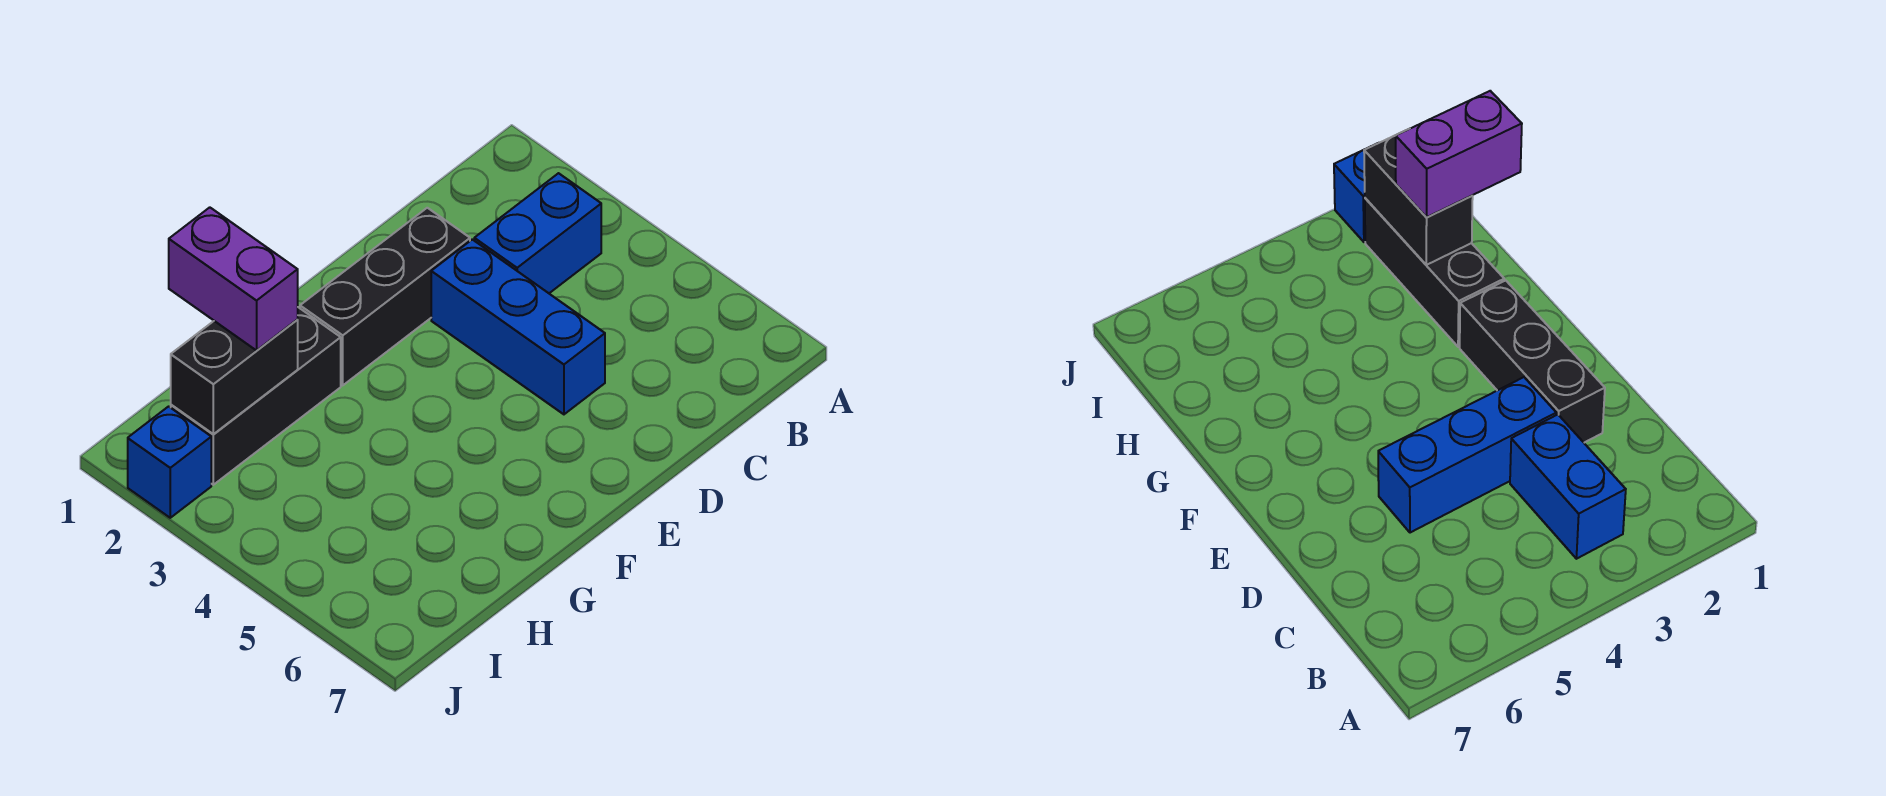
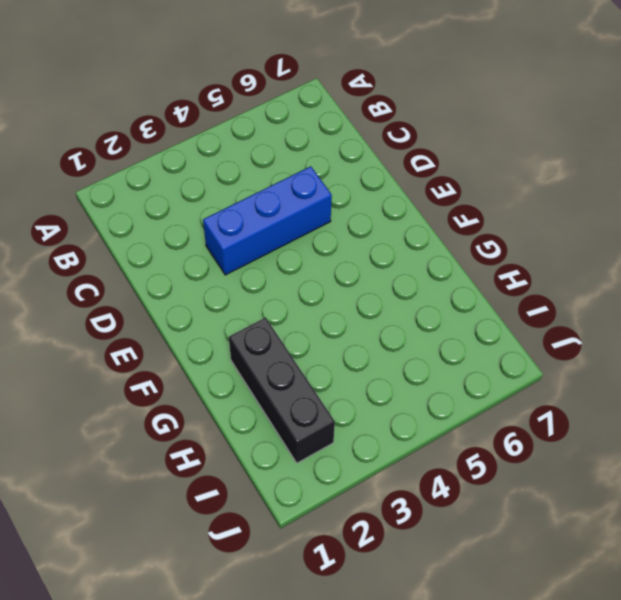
none -> blue brick B3:C3 level 1
none -> black brick D2:F2 level 1

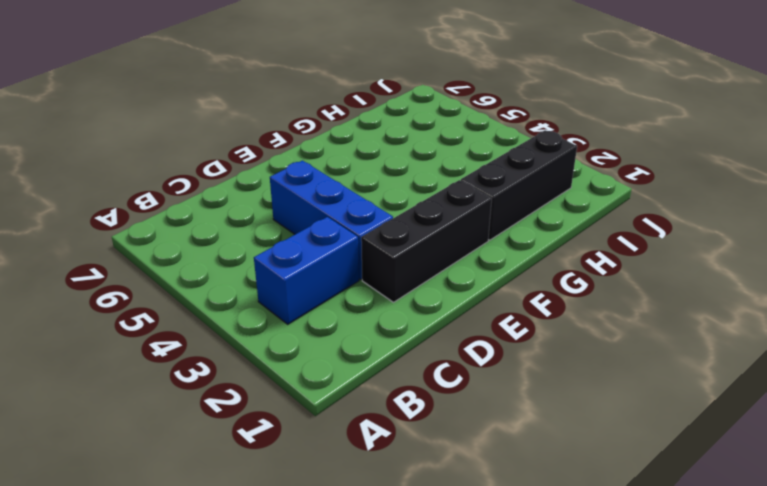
none -> blue brick J2 level 1
none -> black brick H2:I2 level 2

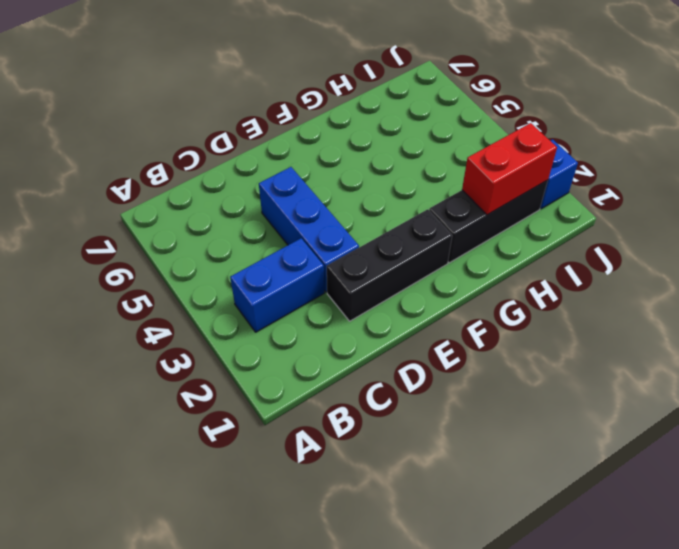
red brick H2:I2 level 2 -> black brick H2:I2 level 2
none -> purple brick H1:H2 level 3

